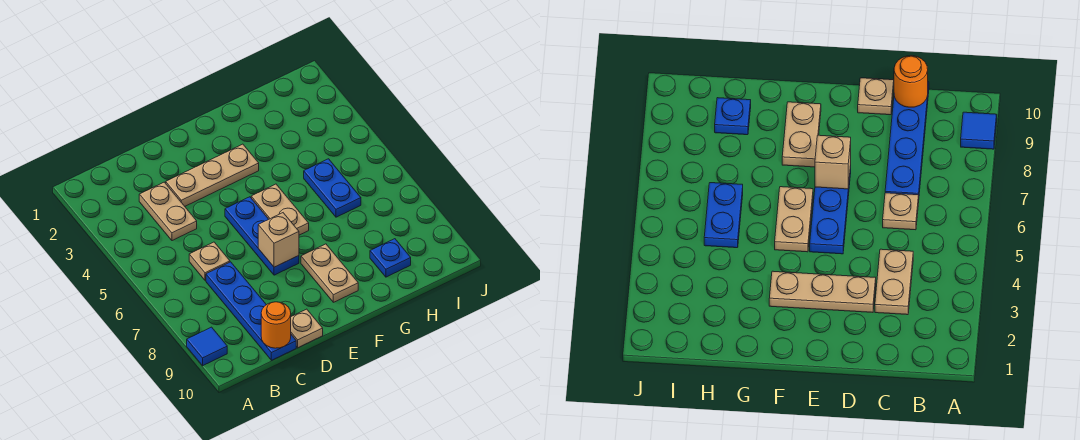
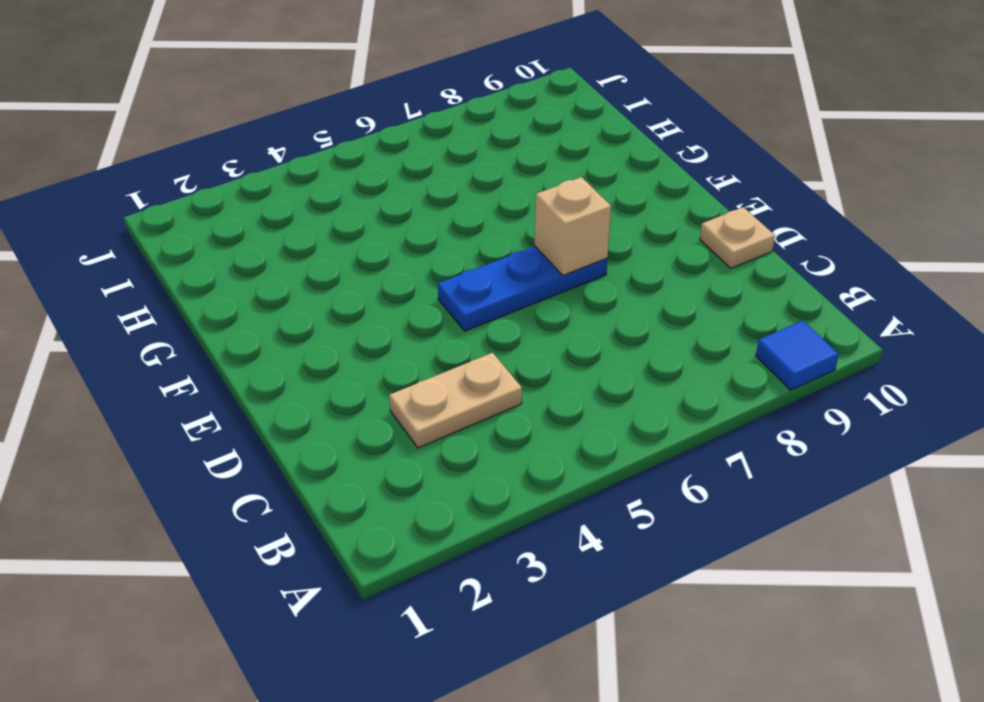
none -> tan plate C6 level 1
none -> blue plate C7:C10 level 1
none -> tan plate D3:F3 level 1

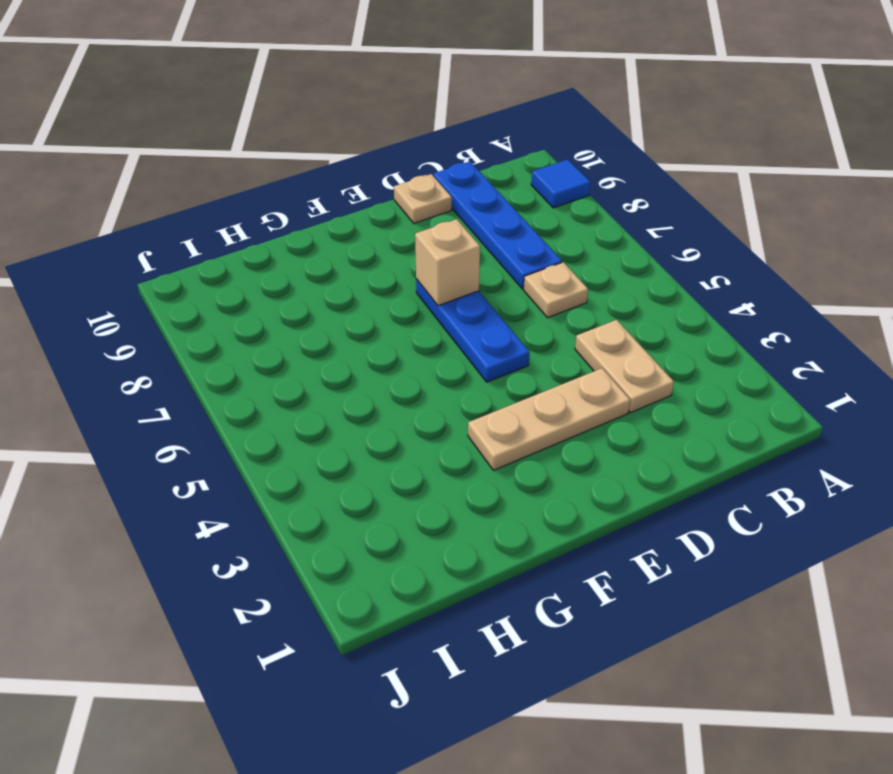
none -> tan plate F5:F6 level 1
none -> tan plate F8:F9 level 1
none -> blue plate H5:H6 level 1

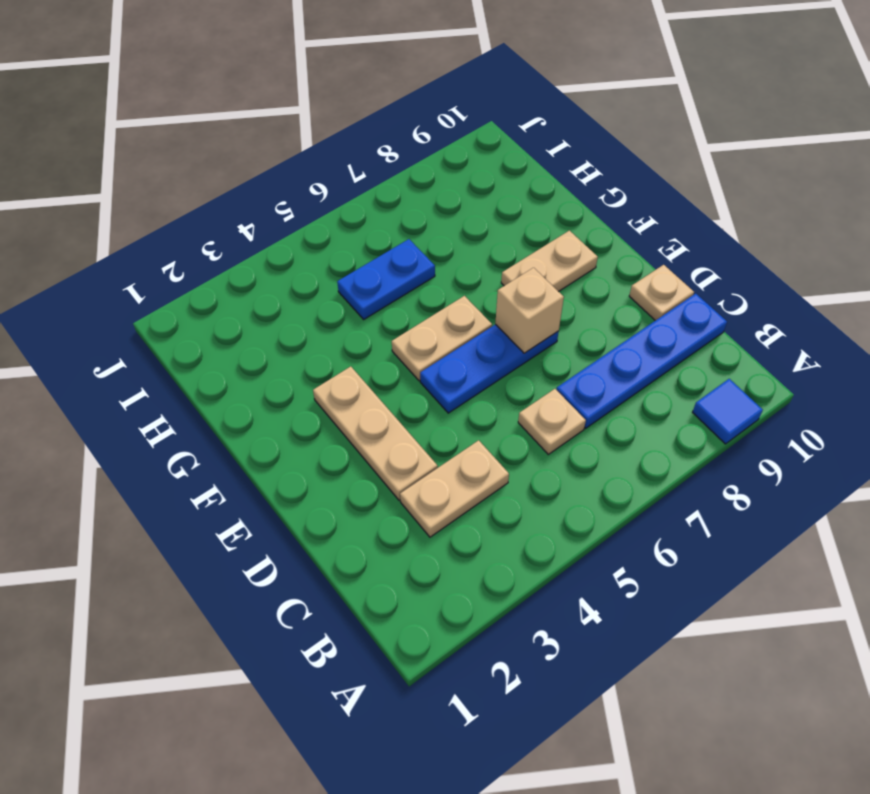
none -> blue plate H9 level 1
none -> orange round brick C10 level 2

